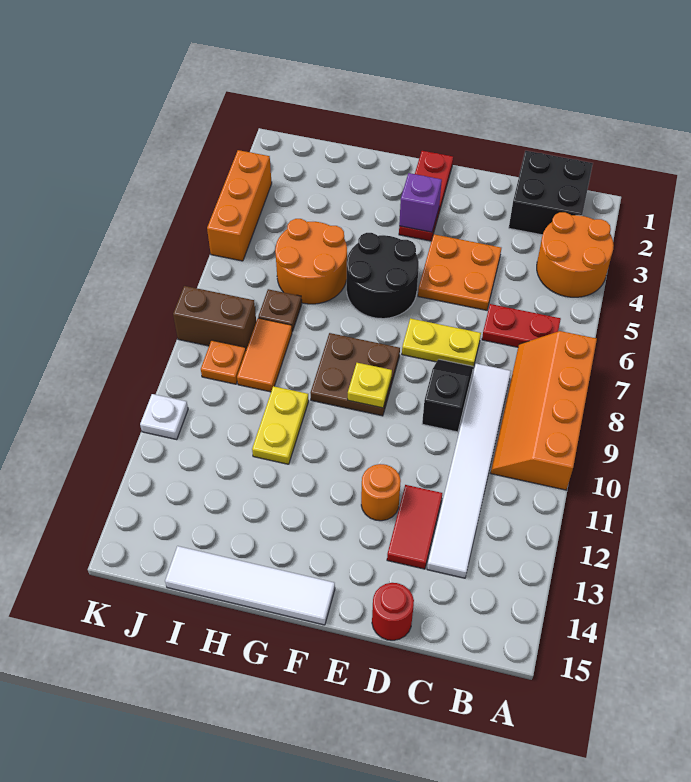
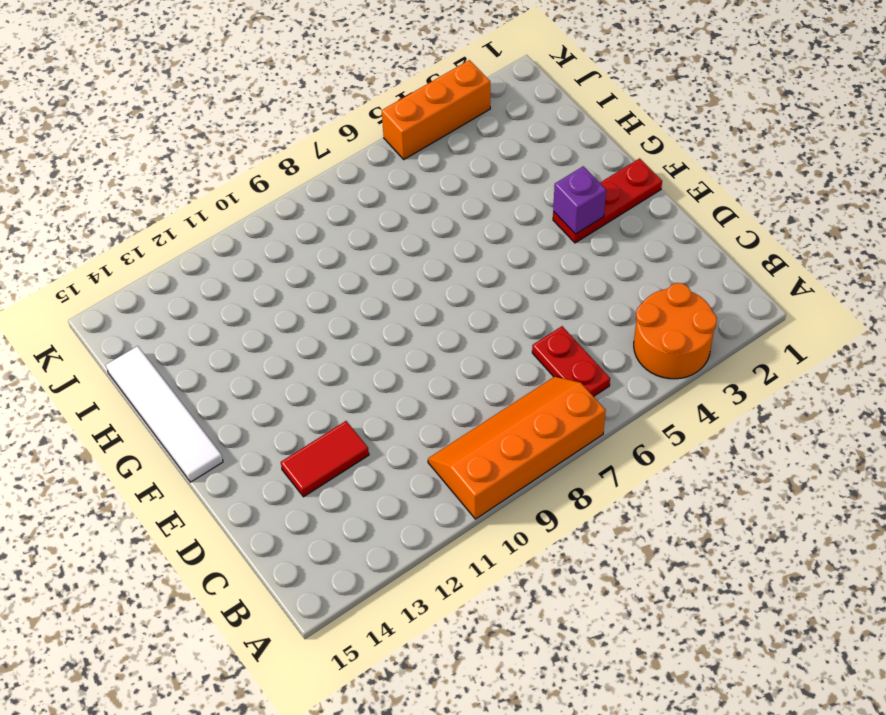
none -> black brick B1:C2 level 1
none -> white tile C8:C13 level 1
none -> orange plate D4:E5 level 1

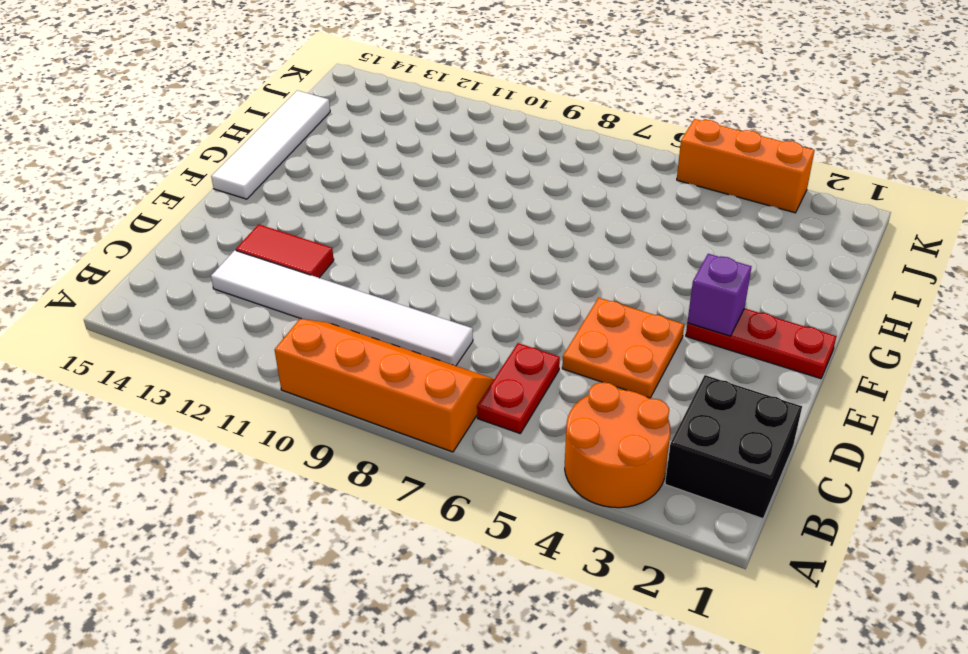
none -> yellow plate D7:E7 level 1
none -> black slope D8:D9 level 1 top 9
none -> red round brick D15 level 1

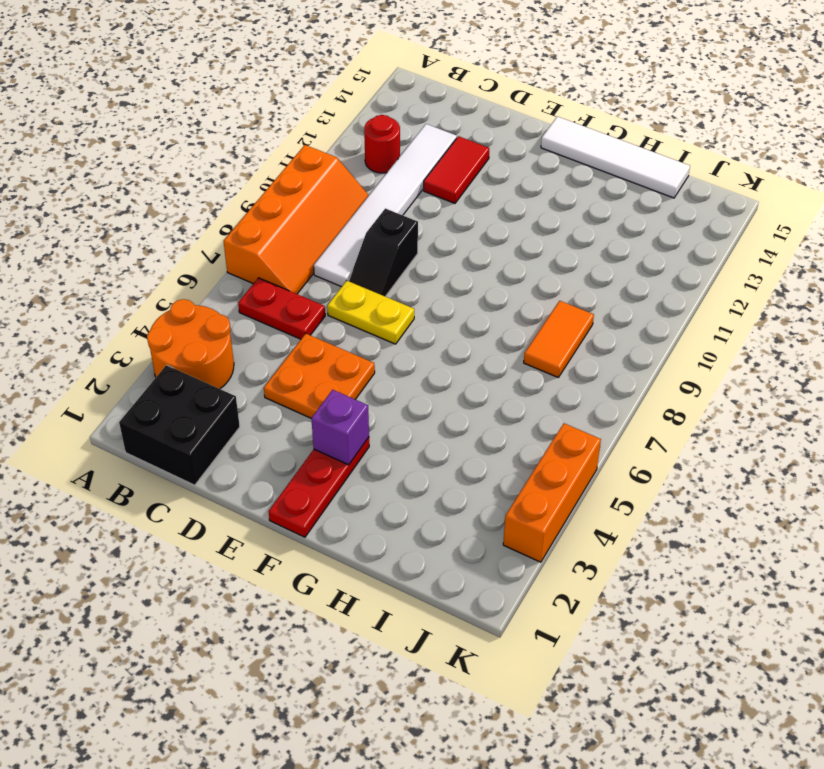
red round brick B12 level 1 -> red round brick D15 level 1
none -> orange round brick E12 level 1
none -> black round brick F5:G6 level 1
none -> brown plate F8:G9 level 1

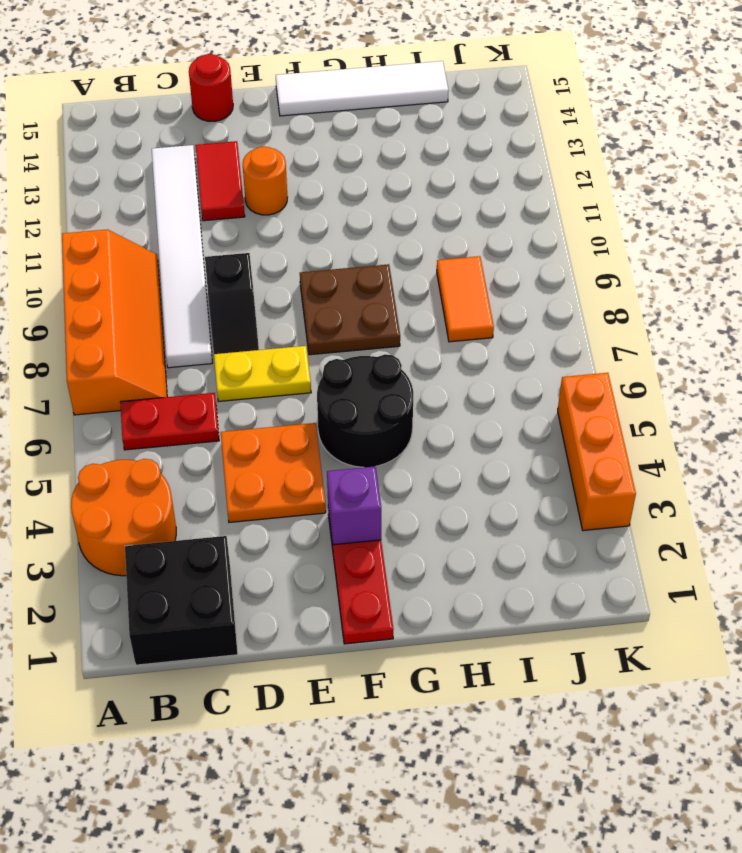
none -> orange round brick H5:I6 level 1
none -> yellow plate H10:H11 level 1
none -> brown plate I7 level 1

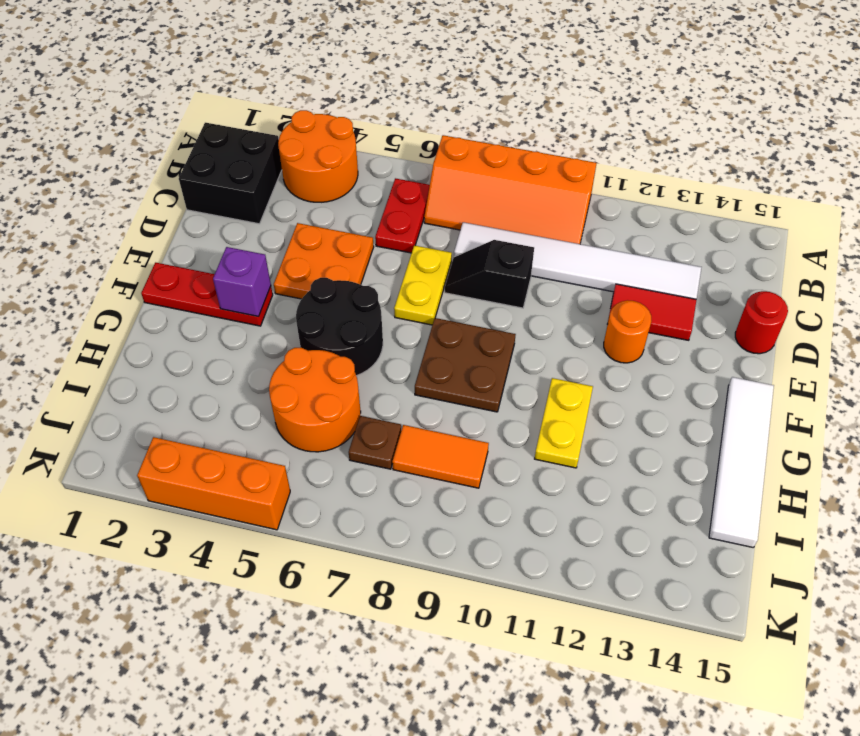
yellow plate G11:H11 level 1 -> yellow plate H10:H11 level 1
none -> brown brick J8:K8 level 1
none -> orange plate J9 level 1
none -> white plate K11 level 1

